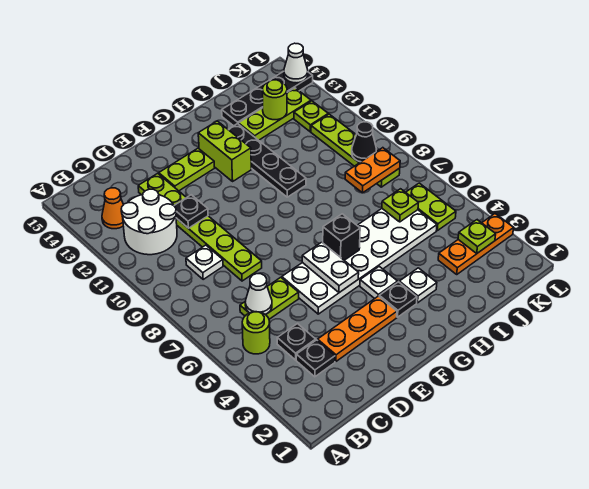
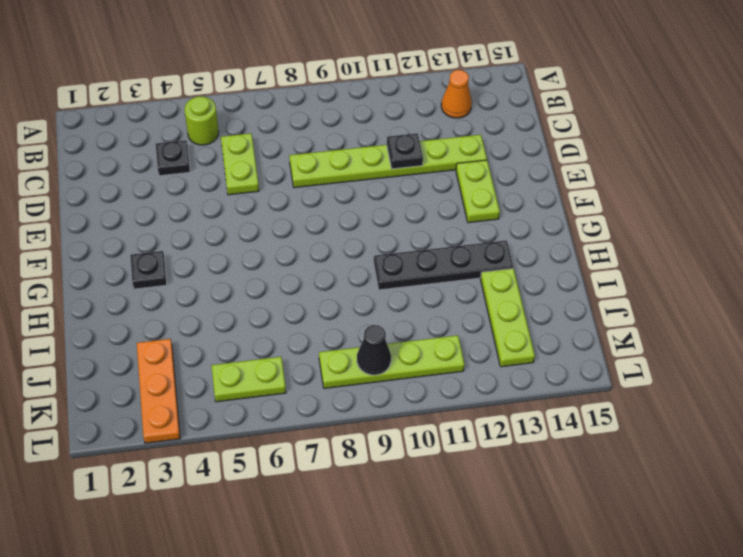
none -> white round brick B11:C12 level 1
none -> black plate C3 level 1
none -> white plate C9 level 1
none -> orange plate D3:F3 level 1

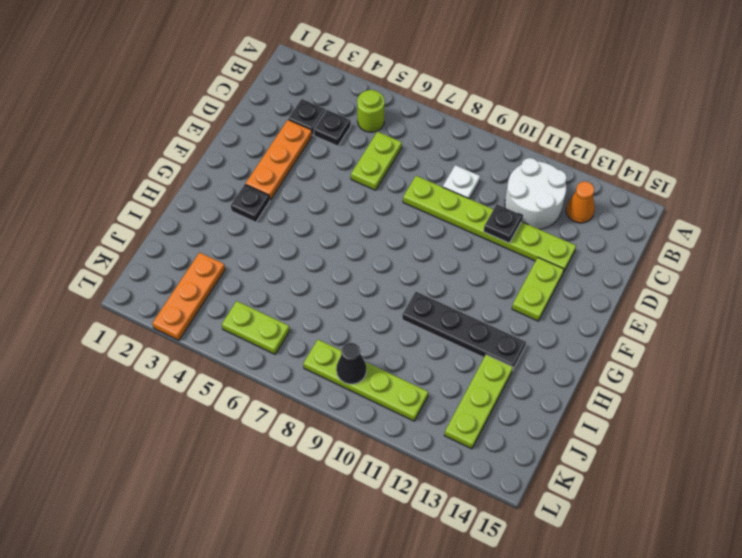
none -> white plate E5:J6 level 1
none -> white plate G4 level 1
none -> lime brick G12:G13 level 1
none -> white plate H3 level 1

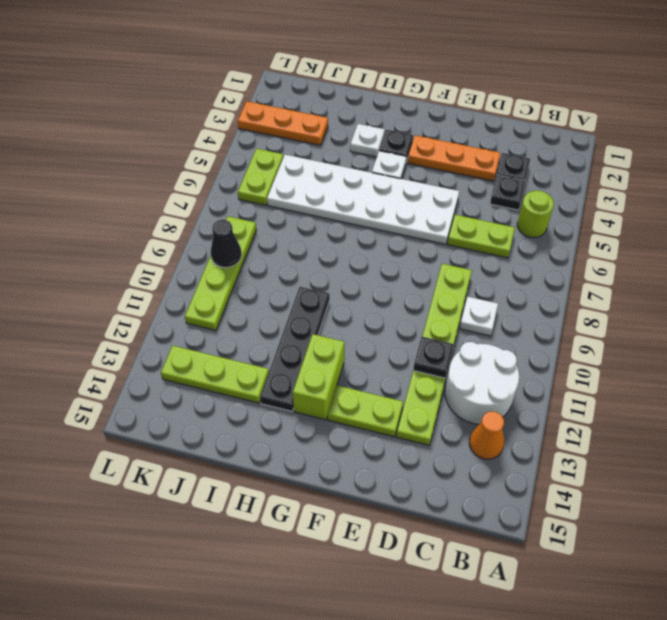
none -> black plate I14:L14 level 1
none -> lime plate K12 level 1
none -> white cone C6 level 2
none -> white plate F5:F6 level 2

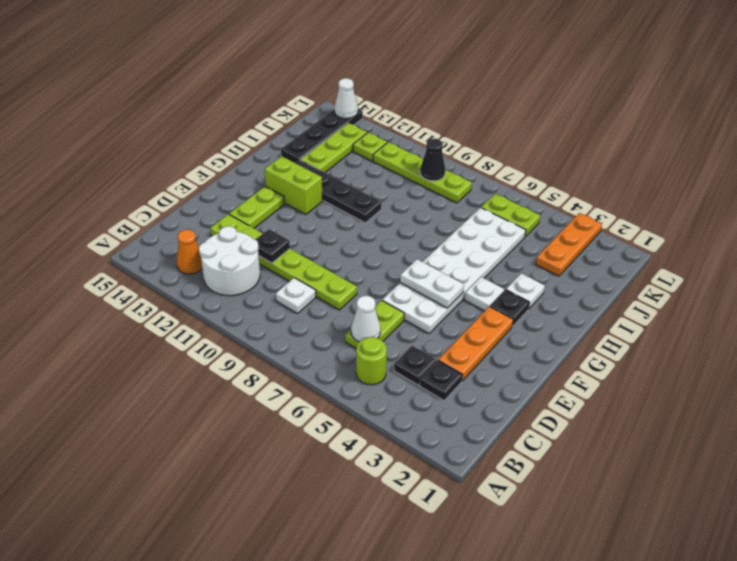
none -> black brick G6 level 2
none -> lime plate J6 level 2
none -> orange plate J8:K8 level 2
none -> lime round brick J13 level 2

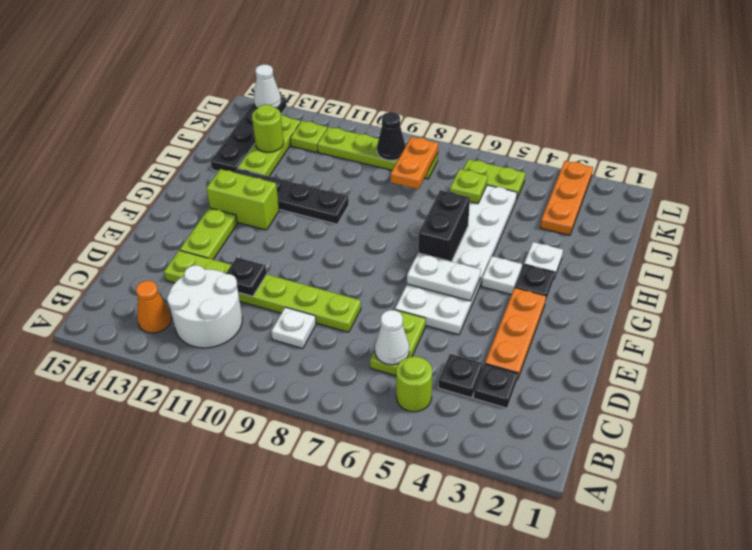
black brick G6:H6 level 2 -> black brick G6 level 2
none -> lime plate K3 level 2

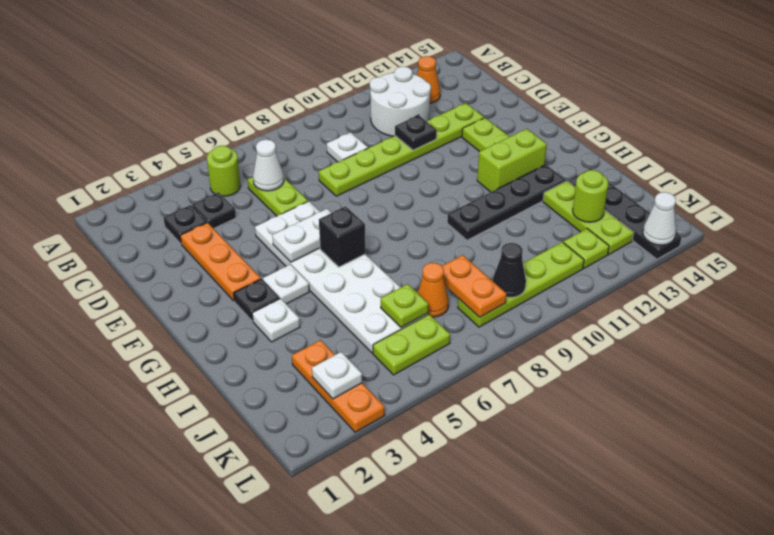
orange cone J7 level 1 -> none
white plate K3 level 2 -> lime plate K3 level 2

